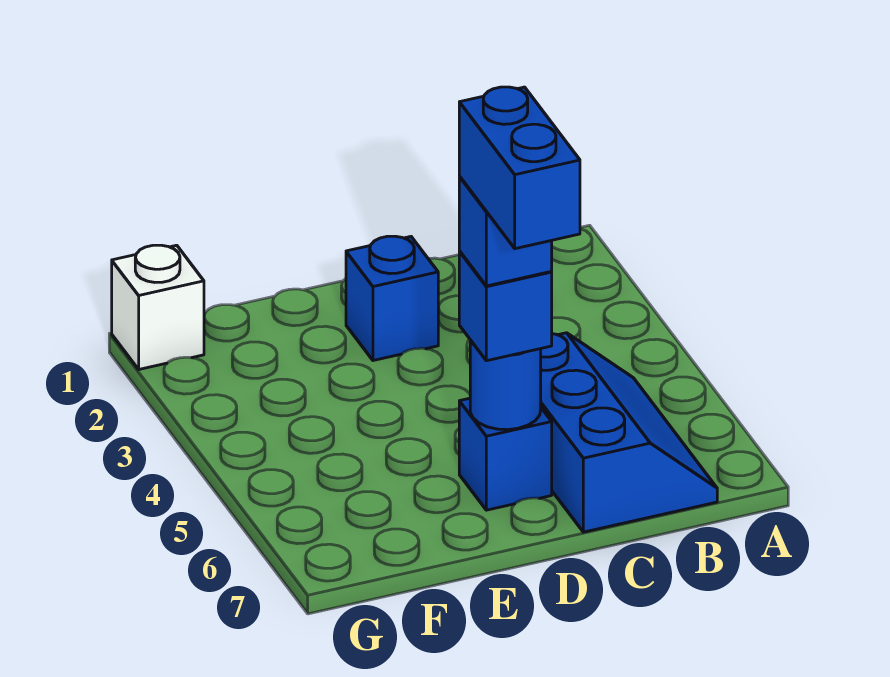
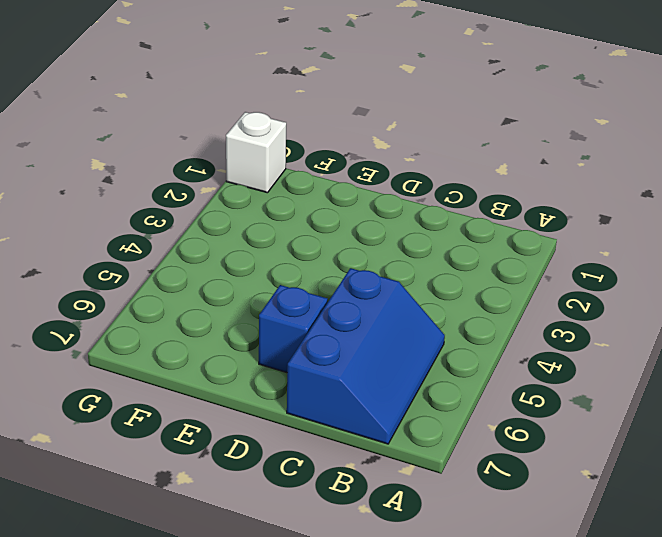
none -> blue brick D2 level 1
none -> blue round brick D6 level 2

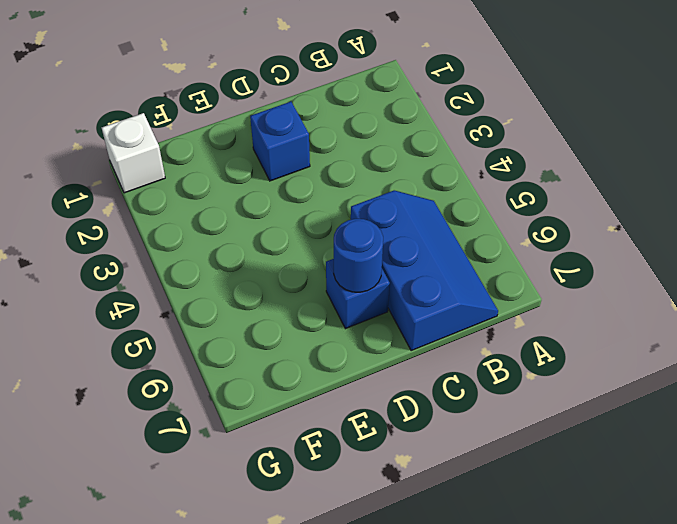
none -> blue brick D6 level 3
none -> blue brick D6 level 4

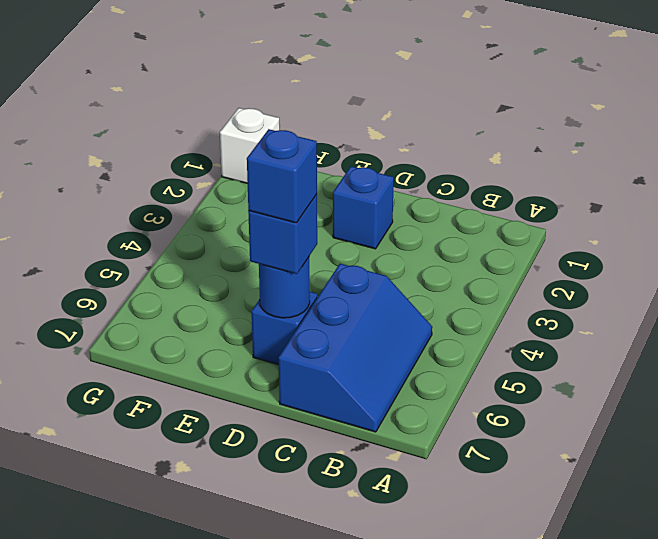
none -> blue brick D6:D7 level 5

